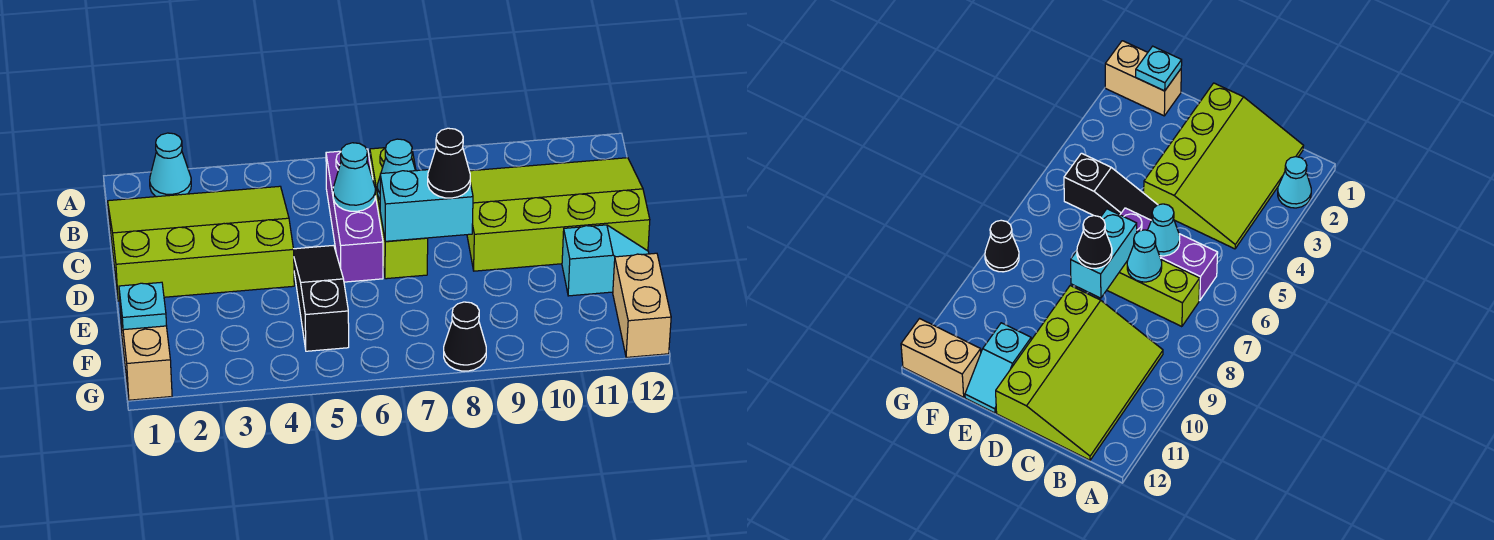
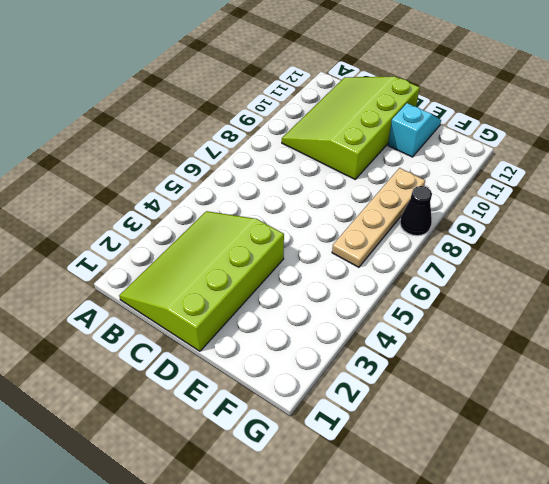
tan plate F6:F9 level 1 -> none
none -> cyan cone A2 level 1
none -> purple brick B6:D6 level 1
none -> lime brick B7:D7 level 1

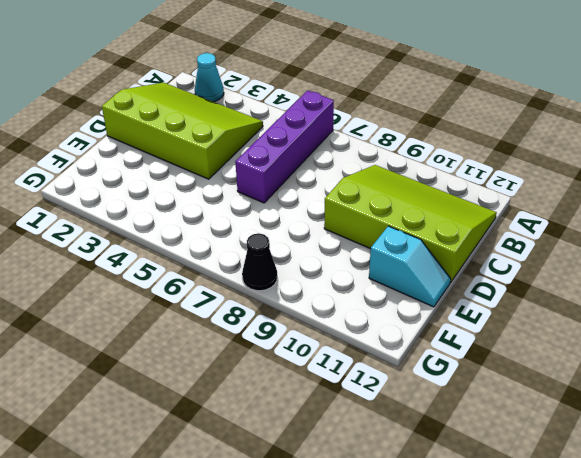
purple brick A6:D6 level 1 -> purple brick B6:D6 level 1
none -> lime brick B7:D7 level 1
none -> black slope D5:F5 level 1 top F
none -> tan brick F1:G1 level 1

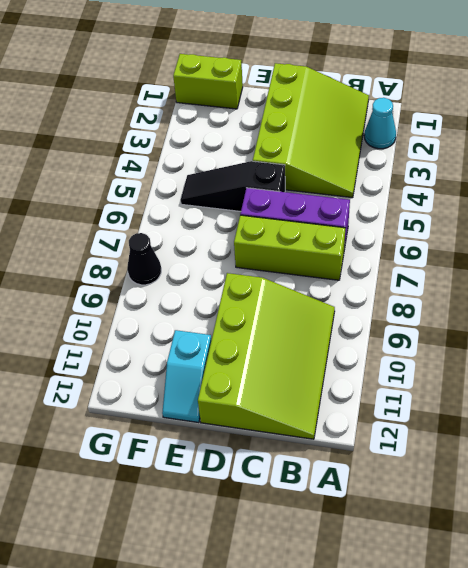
black slope D5:F5 level 1 top D -> black slope D5:F5 level 1 top F
lime brick F1:G1 level 1 -> tan brick F1:G1 level 1
none -> tan brick F12:G12 level 1
none -> cyan cone C6 level 2
none -> cyan cone C7 level 2

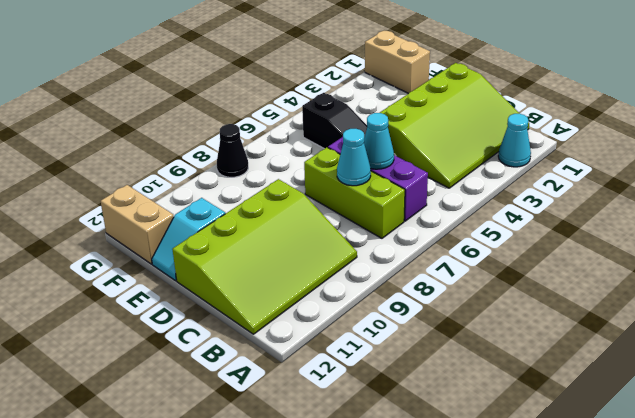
none -> cyan brick D7:D8 level 2
none -> cyan plate F1 level 2
none -> black cone D8 level 3

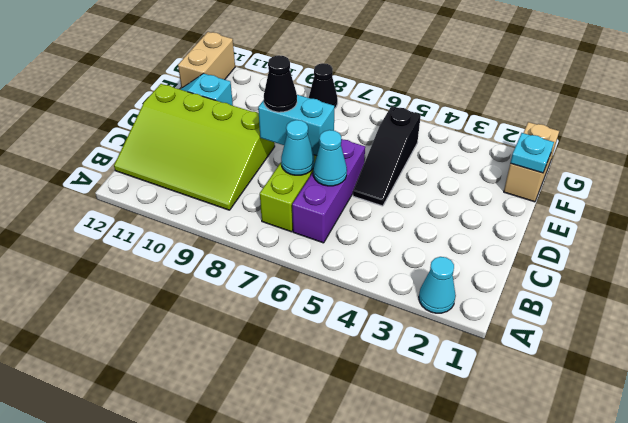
none -> lime slope B1:D4 level 1 top D

